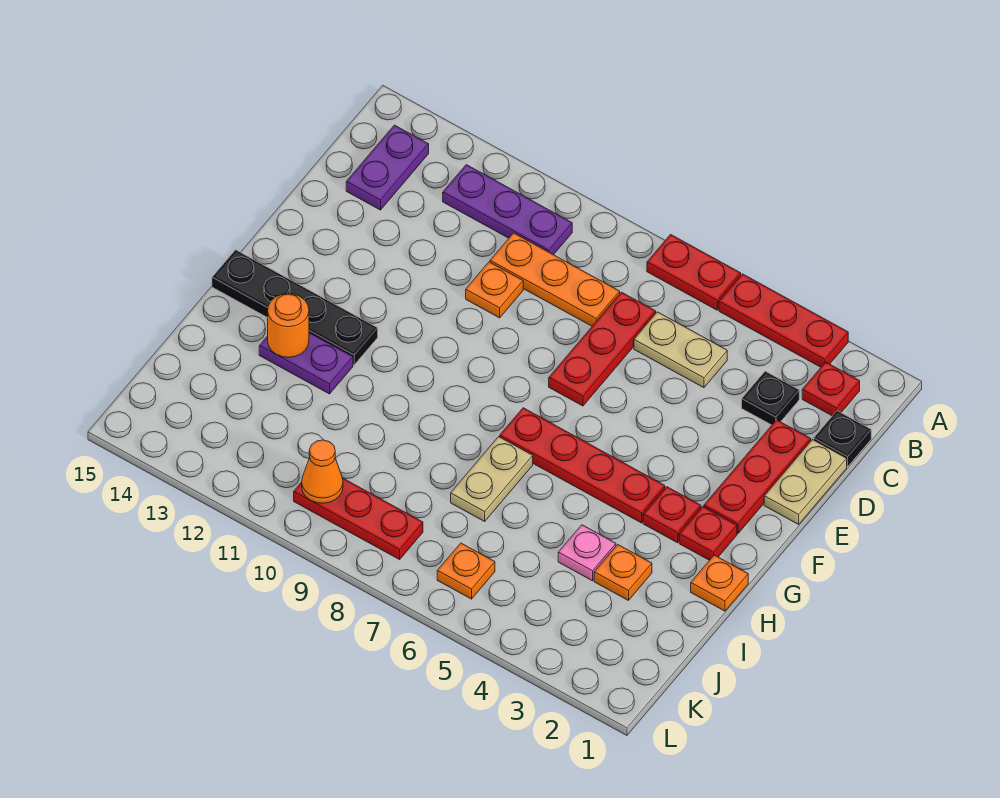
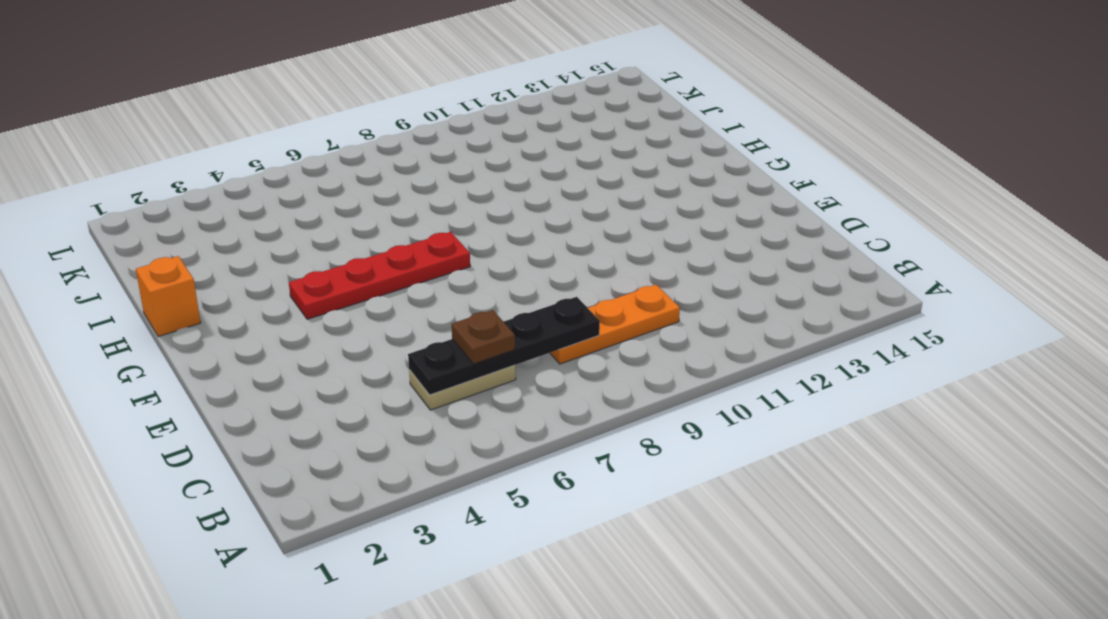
black plate C5:C8 level 2 -> black plate G12:G15 level 1
brown plate C6 level 3 -> none
orange brick H1 level 1 -> orange plate H1 level 1
none -> red plate A3:A5 level 1
none -> red plate A6:A7 level 1
none -> red plate B2 level 1

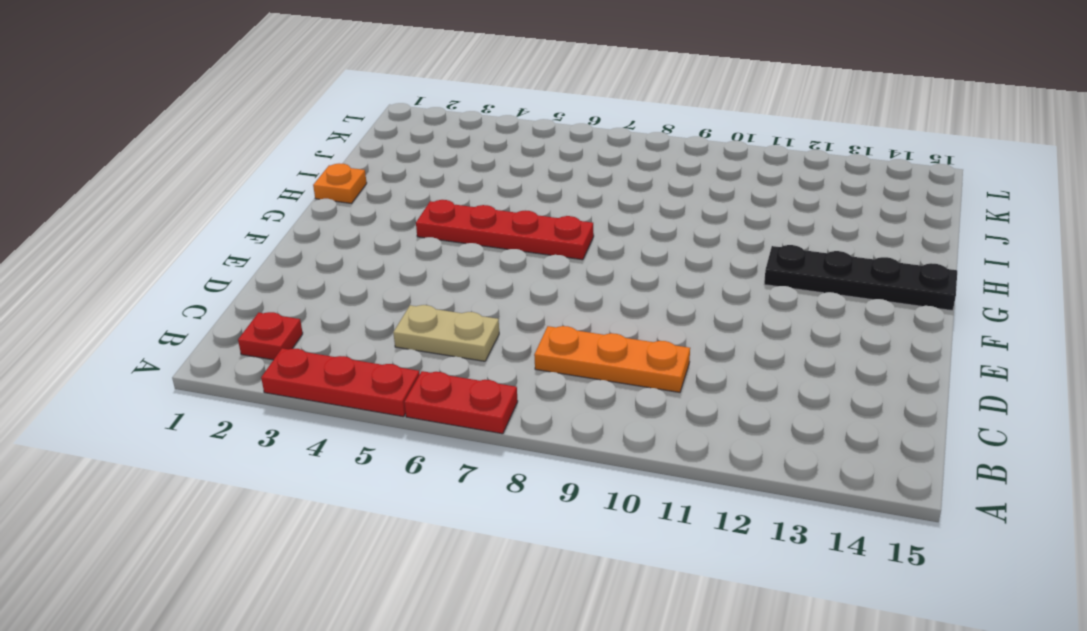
none -> purple plate B10:B12 level 1
none -> purple plate B14:C14 level 1
none -> black plate C1 level 1

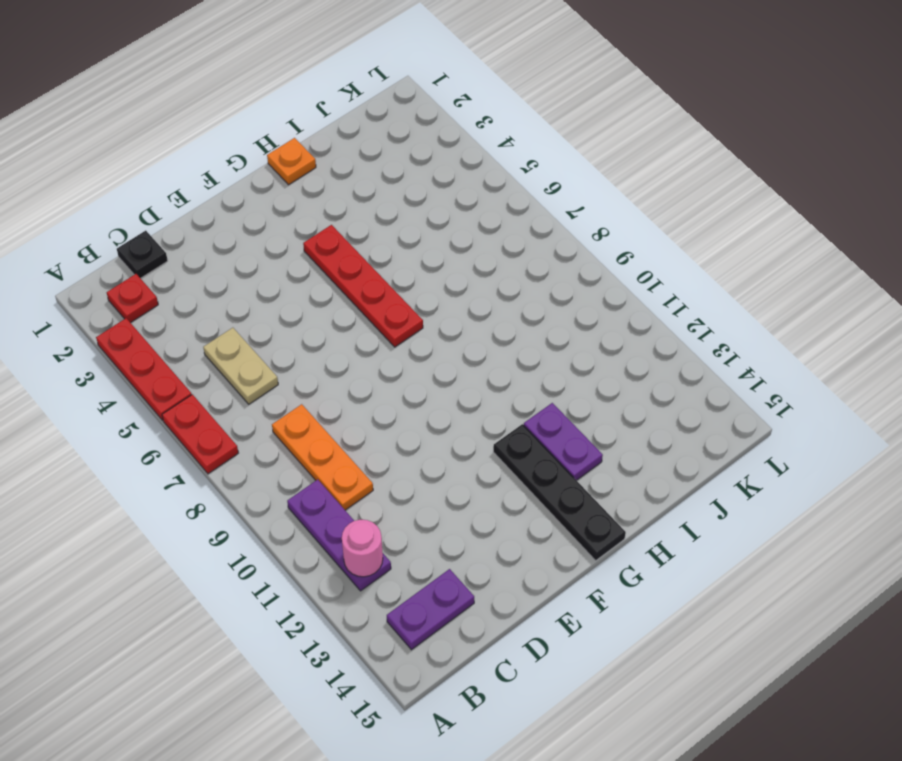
pink round brick B12 level 2 -> none
none -> black plate C3 level 1
none -> red plate C7:E7 level 1
none -> tan plate D1:E1 level 1

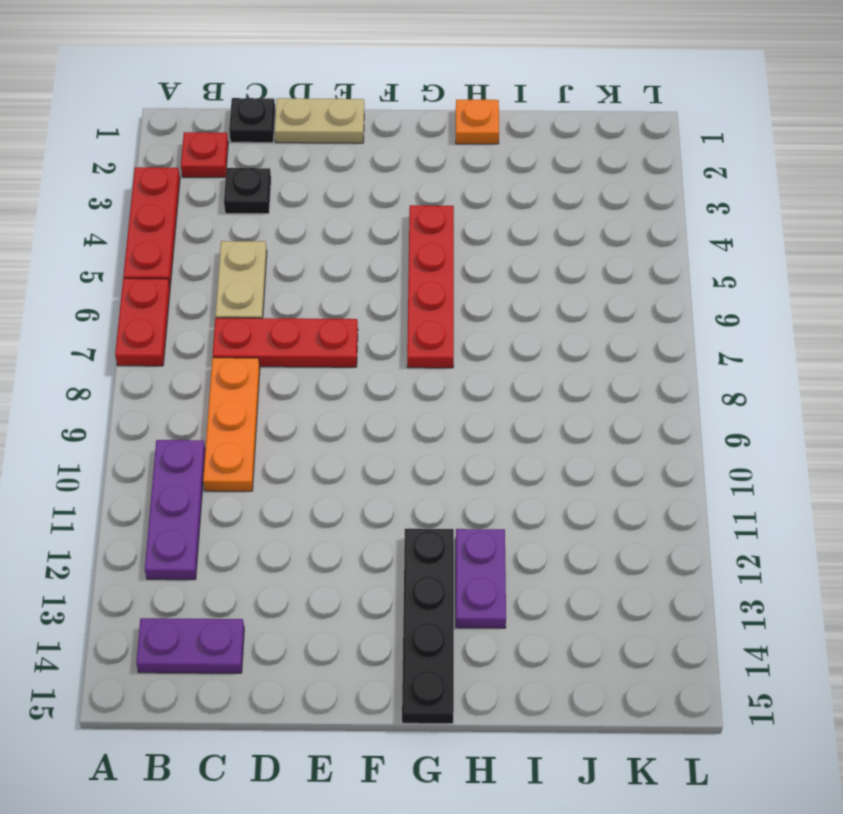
none -> red plate D2:F2 level 1
none -> orange plate D10 level 1
none -> red plate G2 level 1

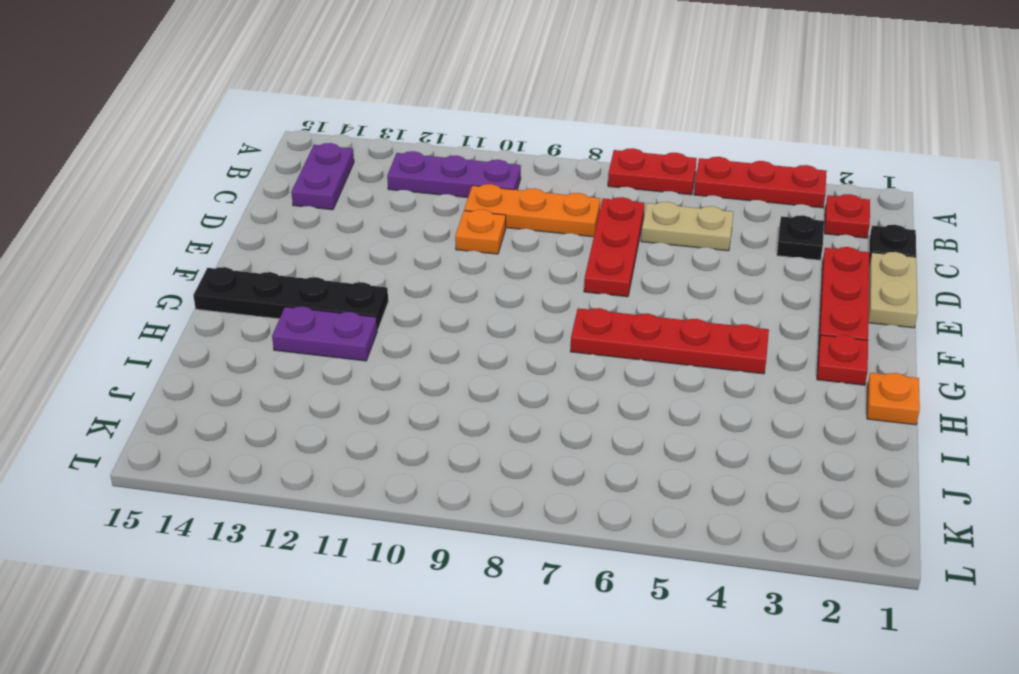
none -> red plate G3 level 1
none -> tan plate H7:I7 level 1
none -> orange plate I3 level 1

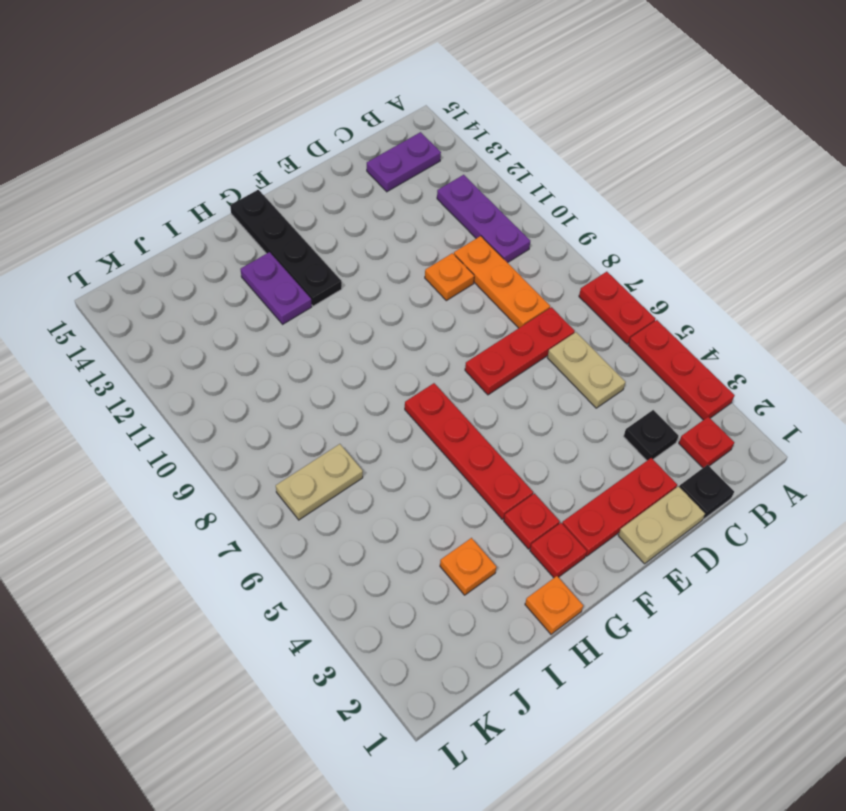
tan plate J7:K7 level 1 -> tan plate H7:I7 level 1
none -> pink plate I4 level 1
none -> orange plate K6 level 1
none -> red plate K8:K10 level 1

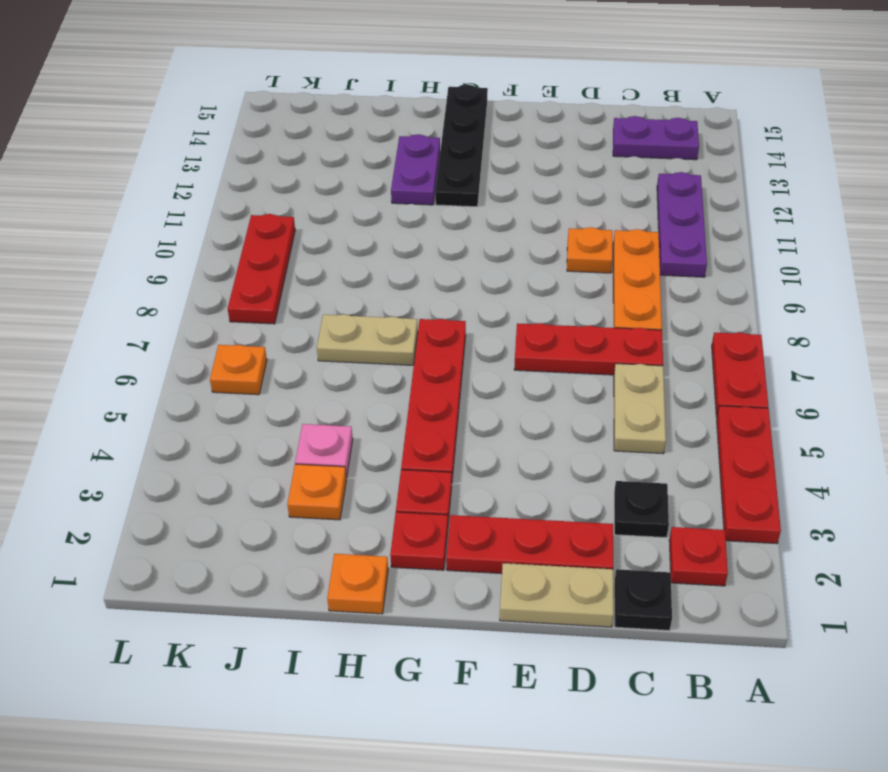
none -> orange round brick H13 level 2
none -> orange cone K10 level 2

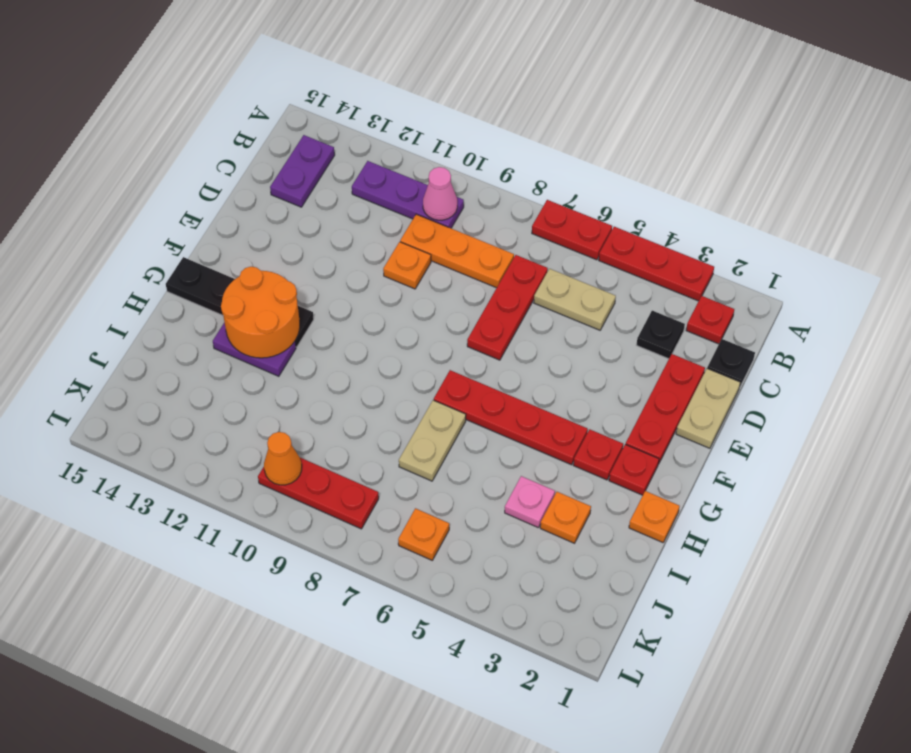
pink cone B10 level 2 -> none
orange round brick G12:H13 level 2 -> orange round brick H13 level 2

